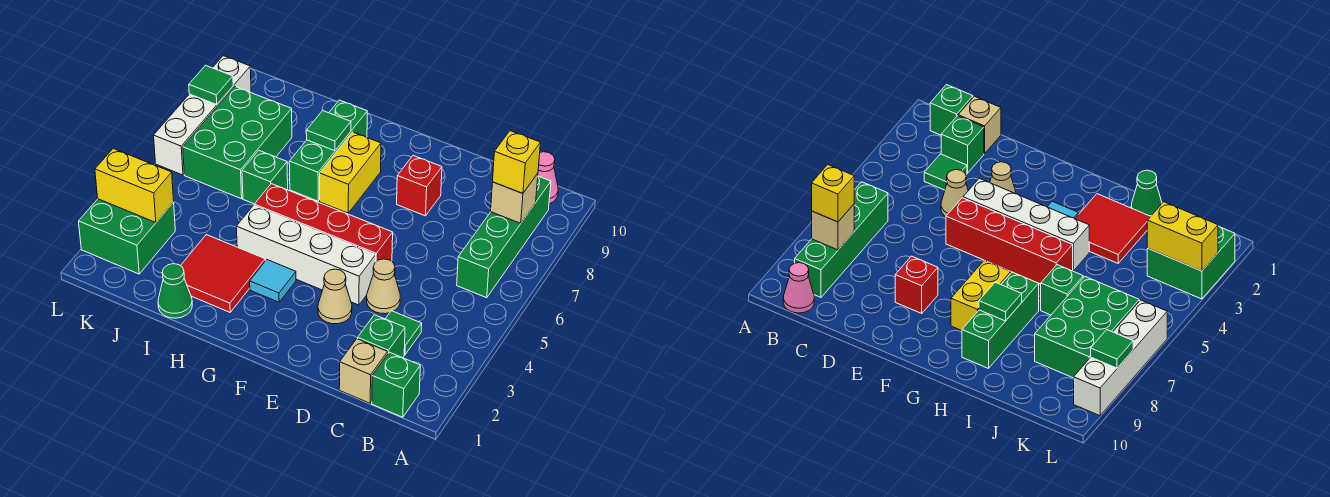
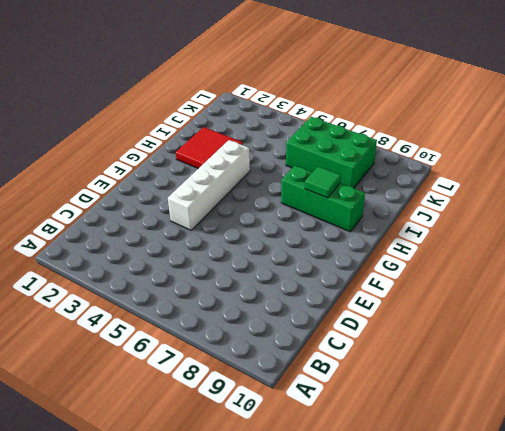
none -> green brick B1 level 1
none -> green brick B6:B9 level 1
none -> pink cone B10 level 1

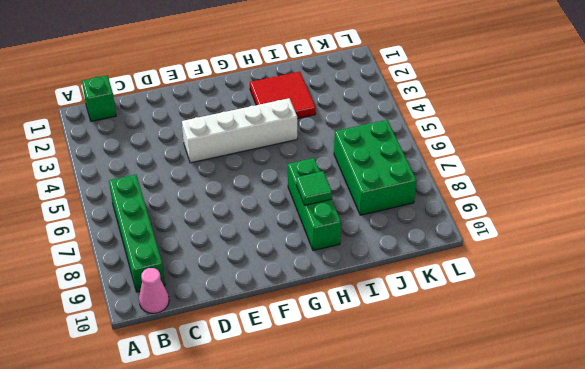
none -> tan brick C1 level 1
none -> green brick C2 level 1
none -> green tile C3 level 1

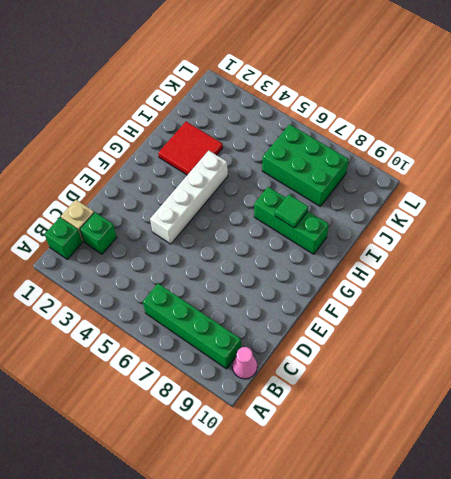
none -> green tile C3 level 1
none -> tan cone D4 level 1
none -> tan cone E3 level 1

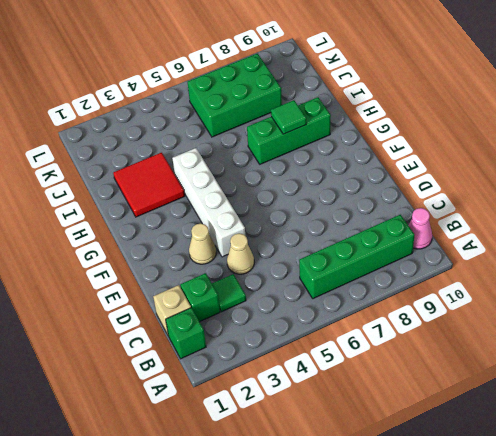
none -> red brick E5:H5 level 1
none -> red brick E8 level 1
none -> cyan tile G3 level 1

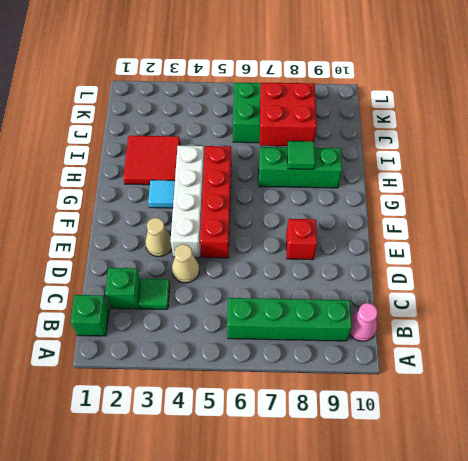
red brick I7:J8 level 2 -> none
none -> tan brick C1 level 1
none -> yellow brick G7:G8 level 1
none -> green cone I1 level 1

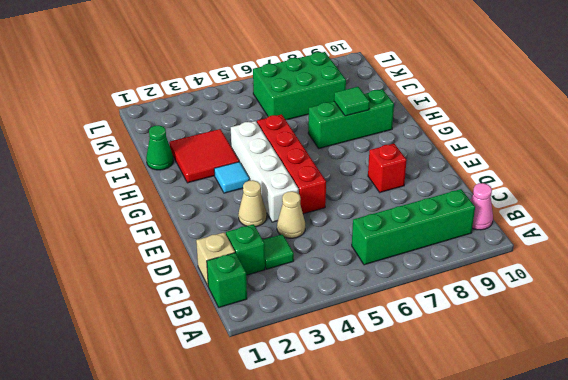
none -> yellow brick G7:G8 level 1
none -> green brick I6 level 1
none -> green brick K2:L3 level 1

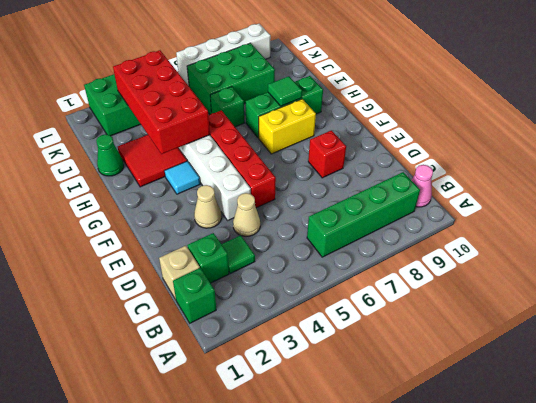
red brick H3:K4 level 2 -> yellow brick K3:L3 level 2
none -> tan brick B8 level 2
none -> green tile L8 level 2
none -> yellow brick B8 level 3

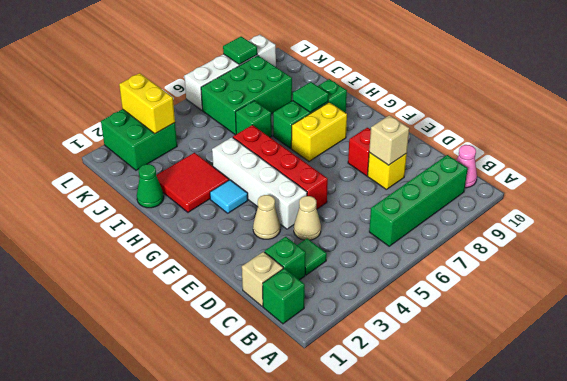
yellow brick D8 level 1 -> yellow brick B8 level 3
tan brick D8 level 2 -> tan brick B8 level 2

